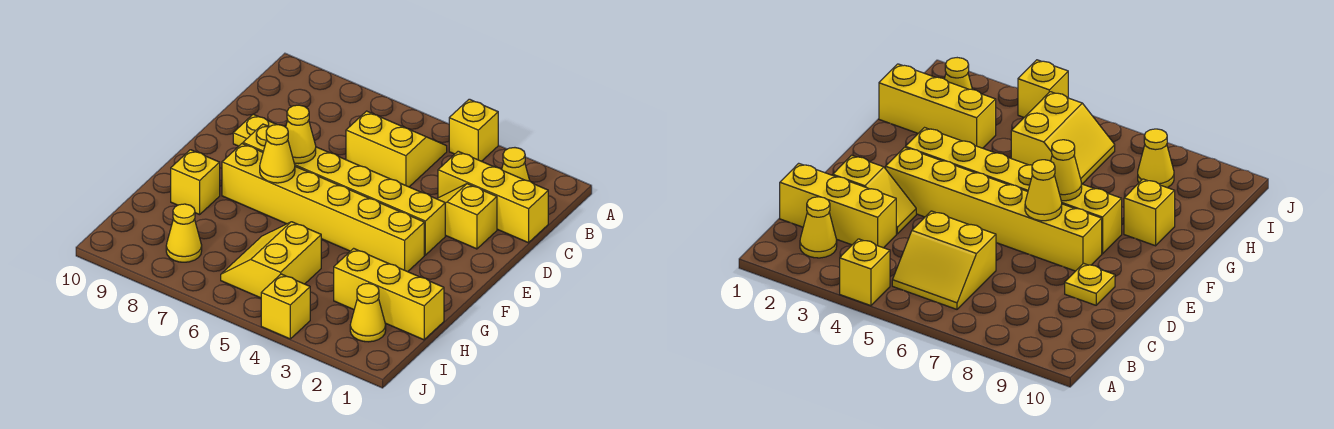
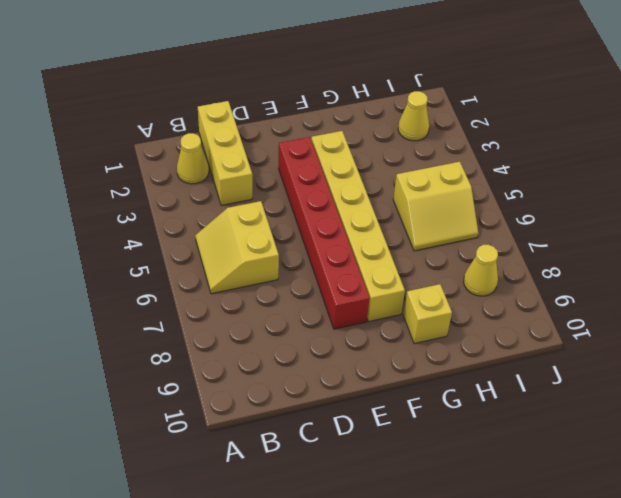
red brick E3:E8 level 1 -> yellow brick E3:E8 level 1
none -> yellow brick A4 level 1
none -> yellow slope D2:D3 level 1 top 2
none -> yellow plate D9 level 1

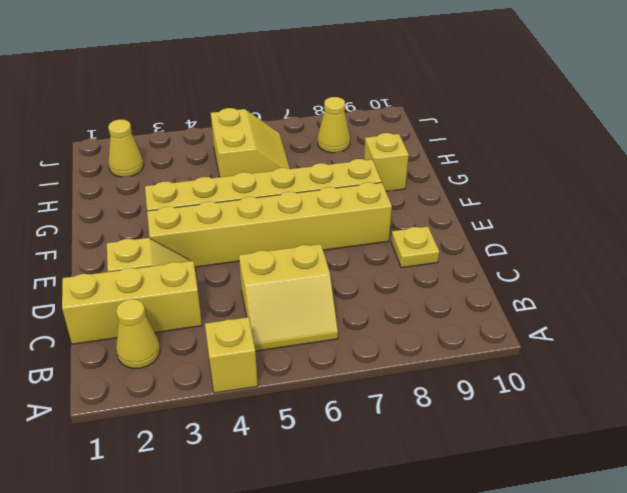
none -> yellow brick H1:H3 level 1
none -> yellow brick J4 level 1
none -> yellow cone E7 level 2

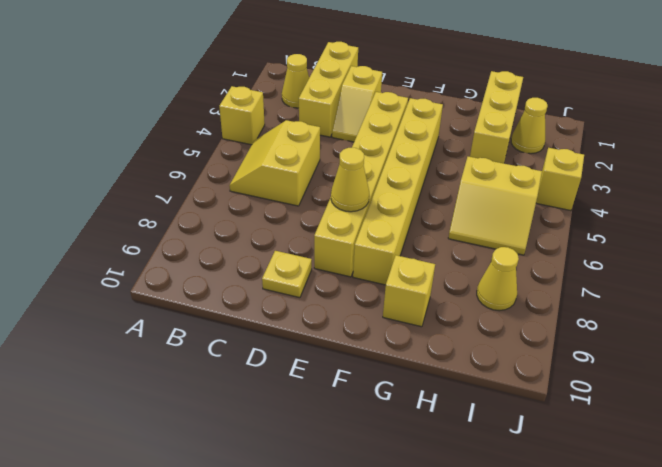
none -> yellow cone F7 level 2

